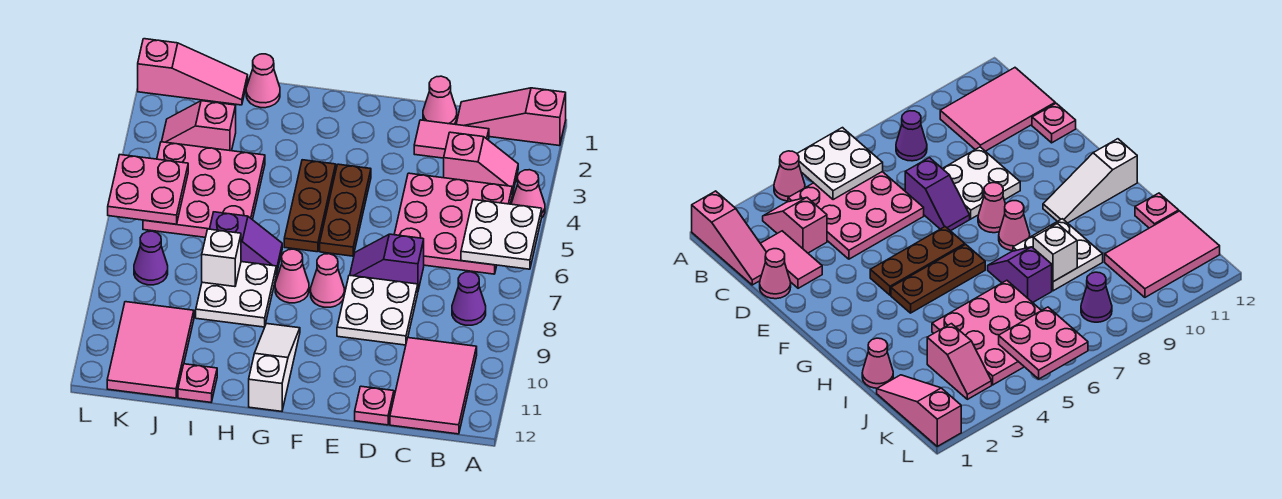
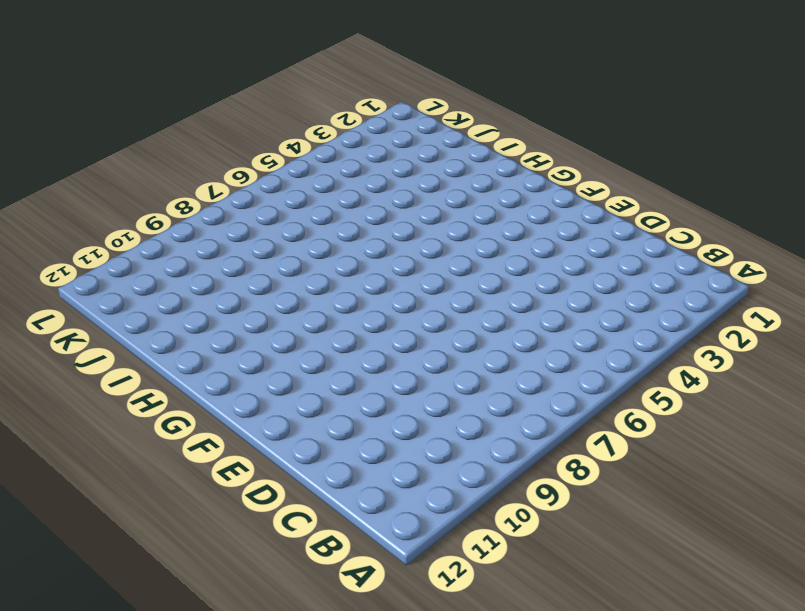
none -> pink slope A1:C1 level 1 top A
none -> pink cone A4 level 1
none -> pink slope B3:C3 level 1 top C

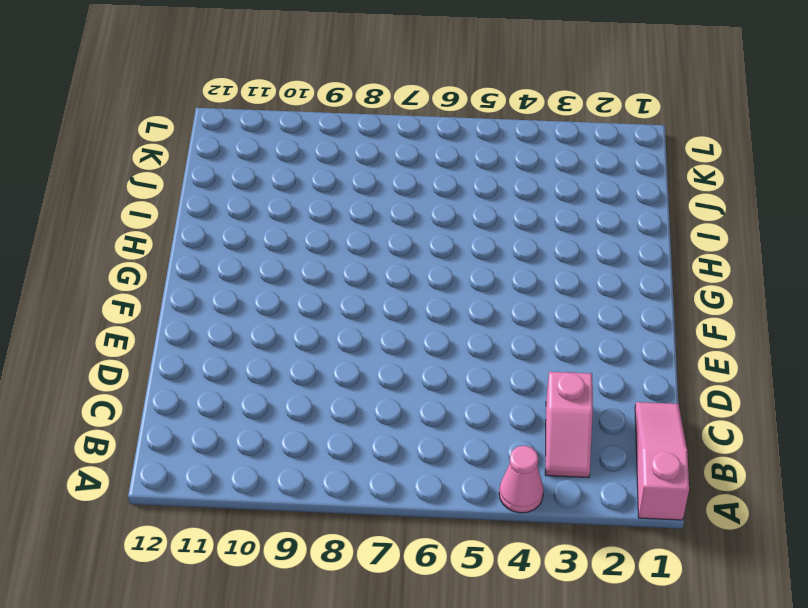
none -> pink plate B4:D6 level 1
none -> purple cone B8 level 1
none -> pink tile B10:C12 level 1

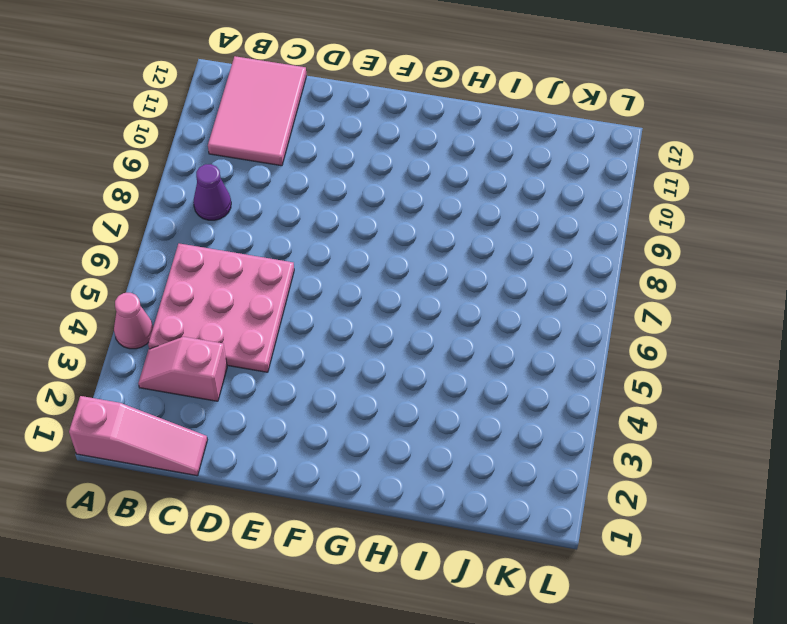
none -> pink tile C2:D2 level 1
none -> pink cone D1 level 1
none -> purple slope D7:E7 level 1 top D

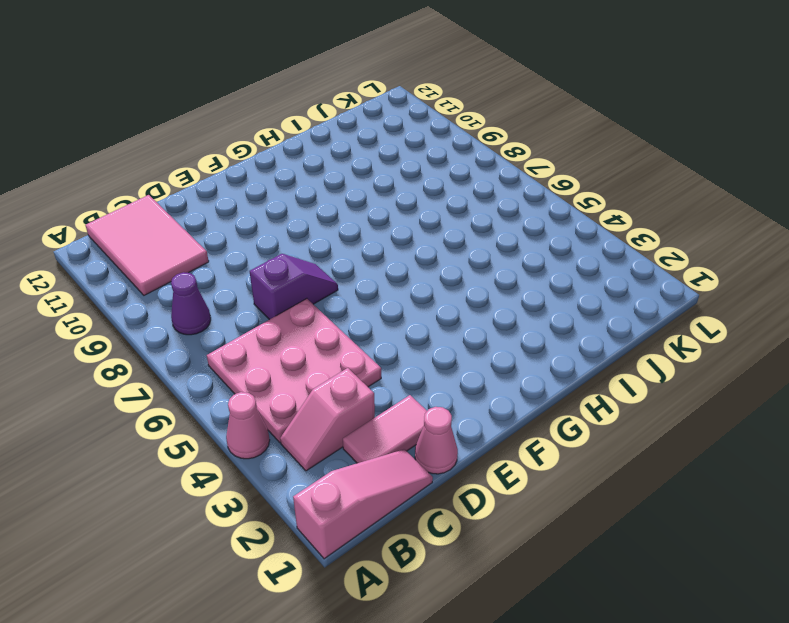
none -> white plate D8:E9 level 1
none -> pink plate D12 level 1
none -> brown plate F4:F6 level 1

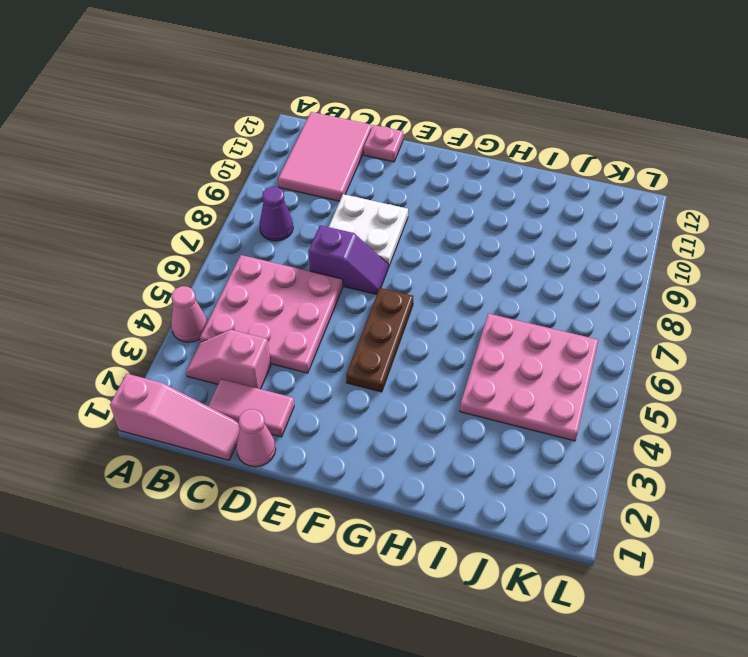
none -> pink cone F8 level 1
none -> brown plate G4:G6 level 1
none -> pink cone G8 level 1

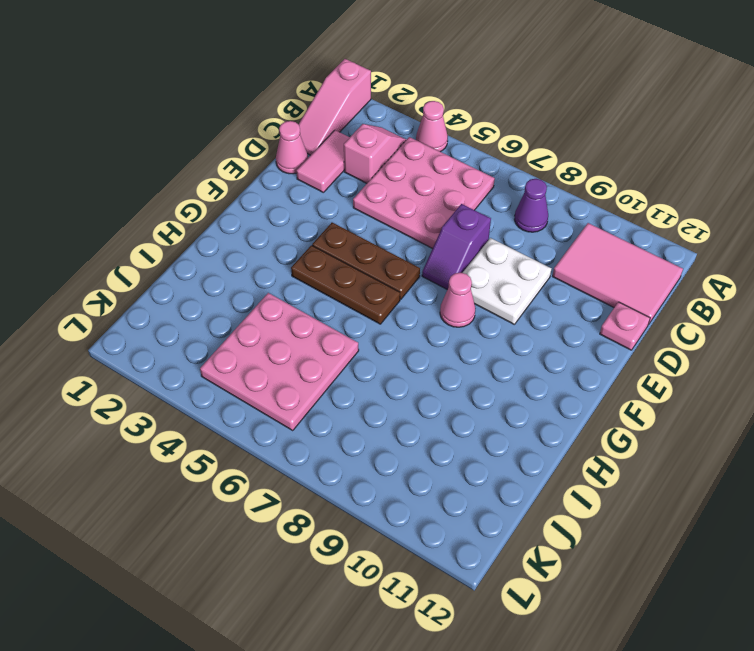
none -> pink cone G8 level 1
none -> white slope G10:G12 level 1 top 12
none -> purple slope H7:I7 level 1 top I

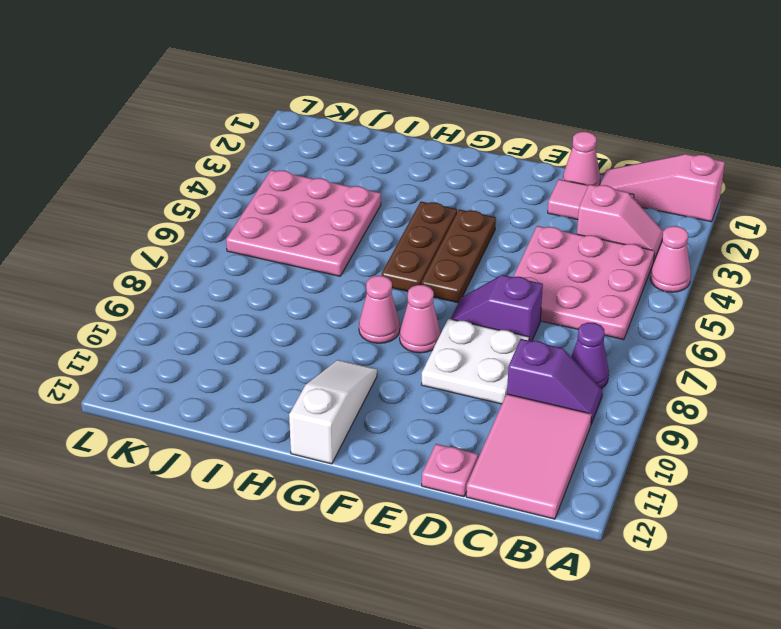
purple slope B9:C9 level 1 top C -> purple slope H7:I7 level 1 top I
none -> white plate H8:I9 level 1
none -> pink cone I1 level 1
none -> pink plate I12 level 1

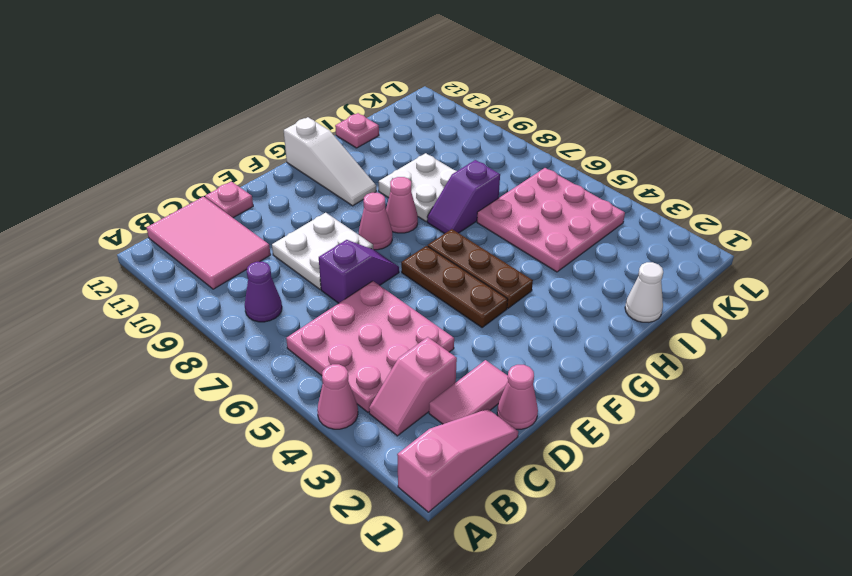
white cone I1 level 1 -> pink cone I1 level 1
none -> pink slope J1:L1 level 1 top L
none -> pink slope J3:K3 level 1 top J
none -> pink tile J10:K12 level 1

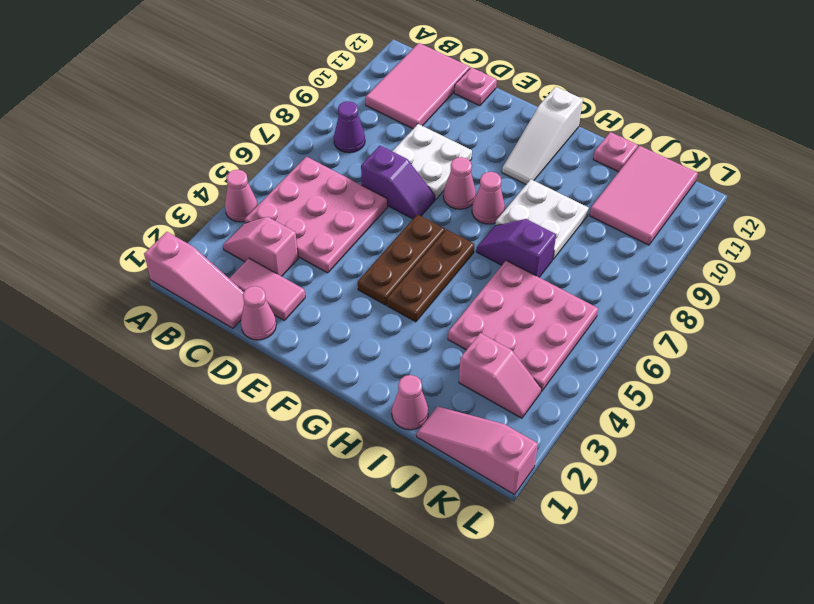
none -> purple cone K8 level 1
none -> white plate A5:B6 level 2
none -> white brick I8 level 2

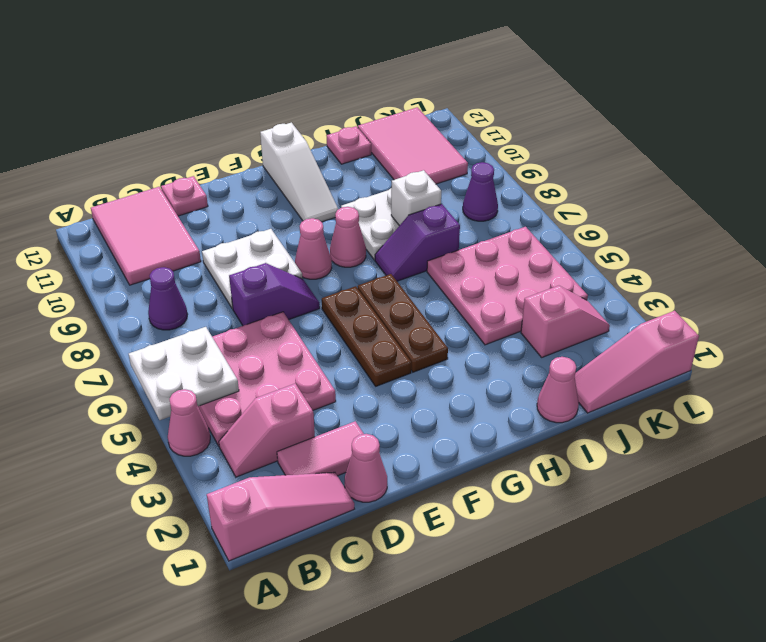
none -> pink plate K5:L6 level 2

